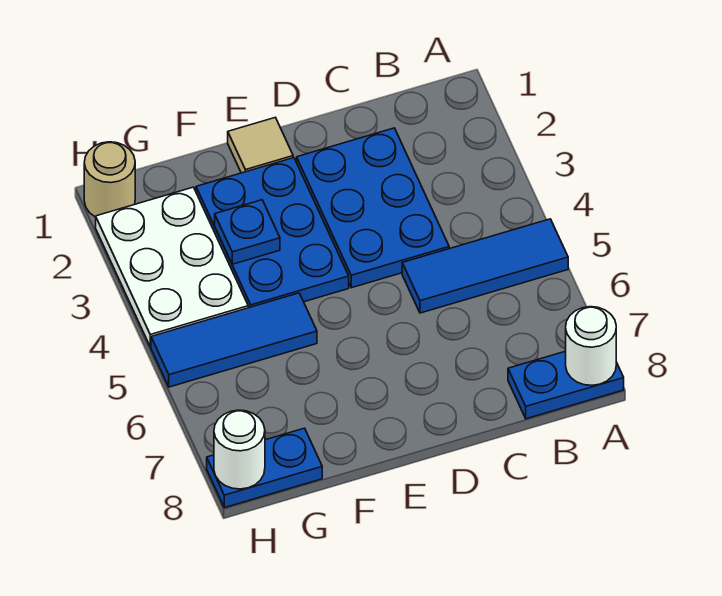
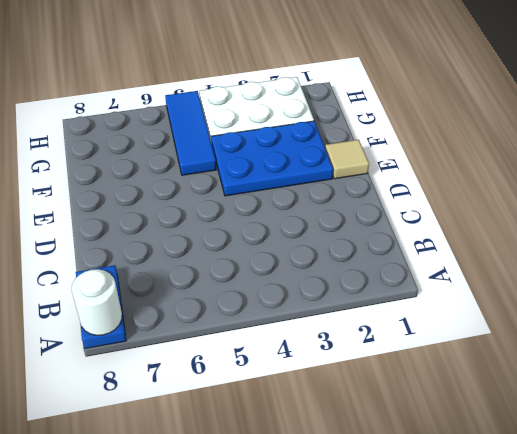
none -> blue tile A5:C5 level 1
none -> blue plate C2:D4 level 1
none -> blue plate G8:H8 level 1

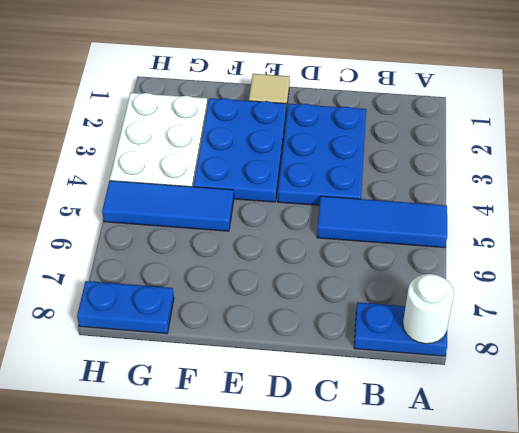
none -> tan round brick H1 level 1
none -> blue plate F3 level 2
none -> white round brick H8 level 2

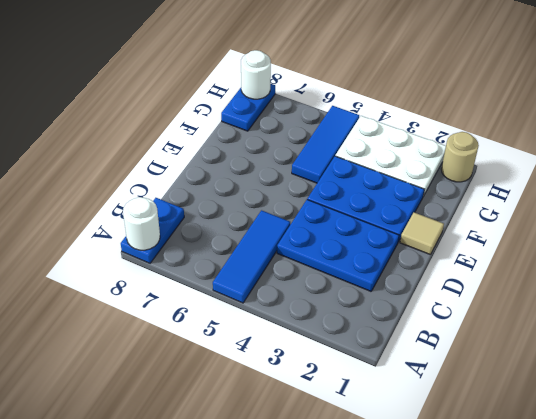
none -> blue plate F3 level 2

